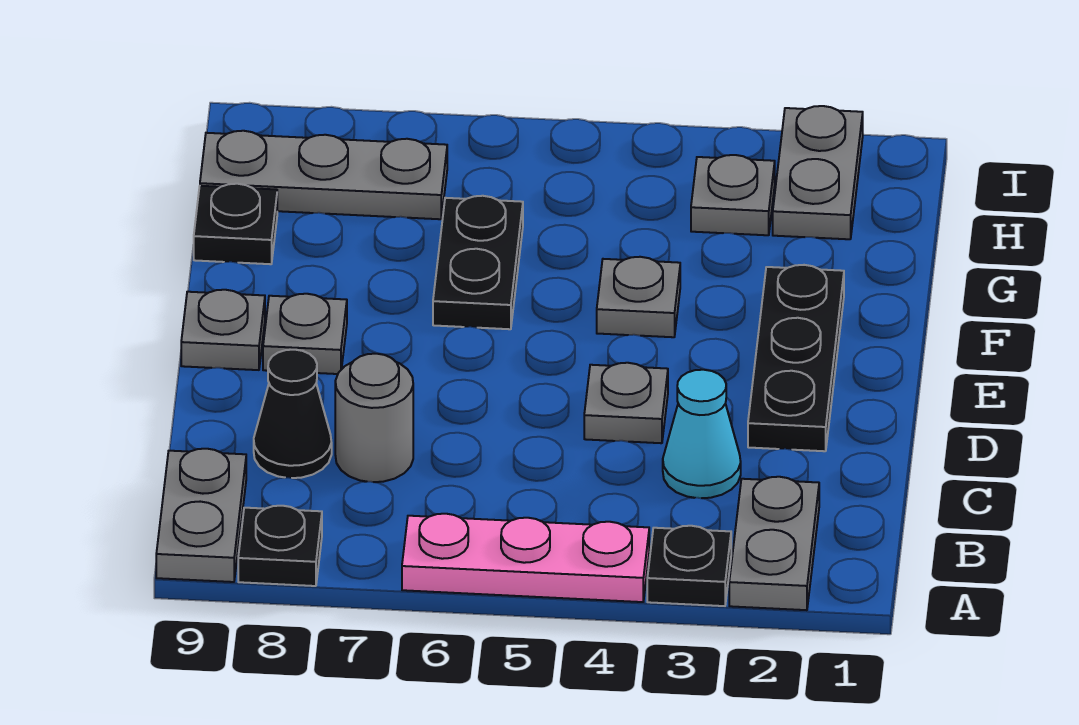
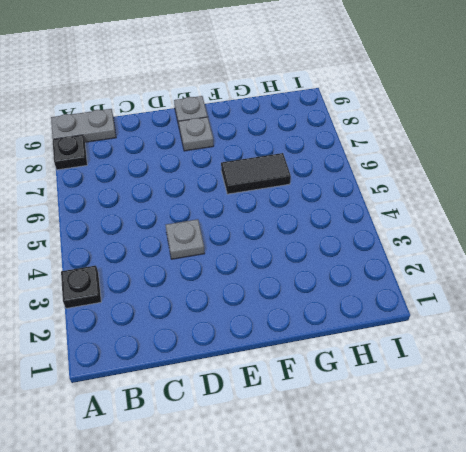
black tile F6:G6 level 1 -> black plate F6:G6 level 1
none -> grey plate A2:B2 level 1
none -> pink plate A4:A6 level 1
none -> cyan cone C3 level 1

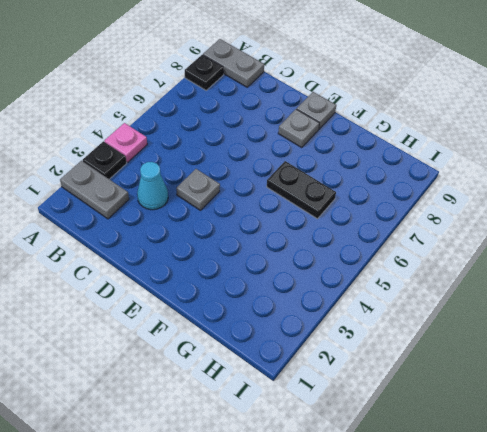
pink plate A4 level 1 -> pink plate A4:A6 level 1
none -> grey round brick C7 level 1
none -> black cone C8 level 1
none -> black plate D2:F2 level 1

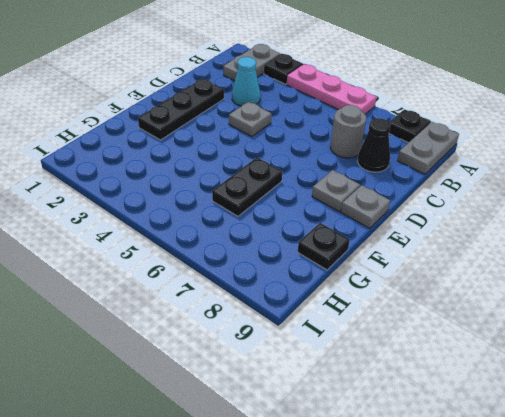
none -> grey plate F4 level 1
none -> grey plate H2:I2 level 1
none -> grey plate H3 level 1

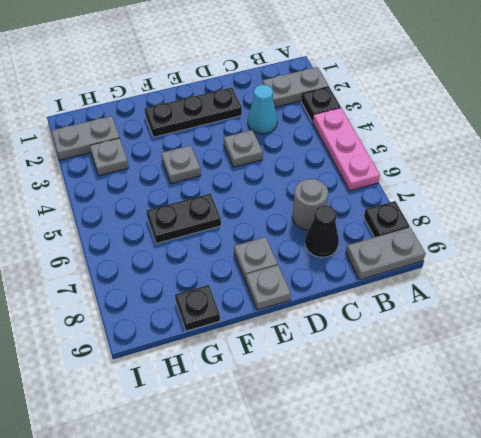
none -> grey plate H7:H9 level 1

